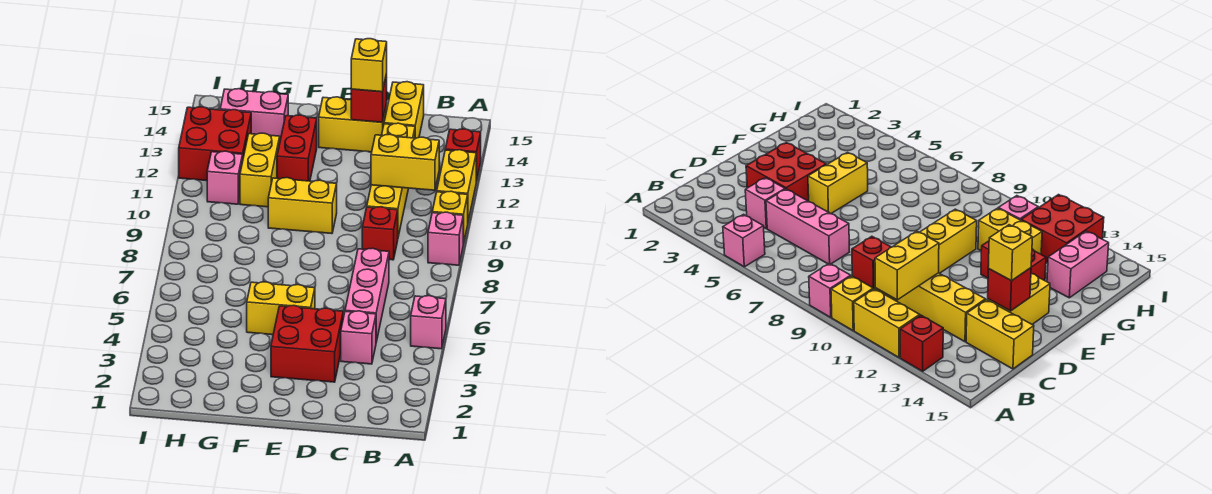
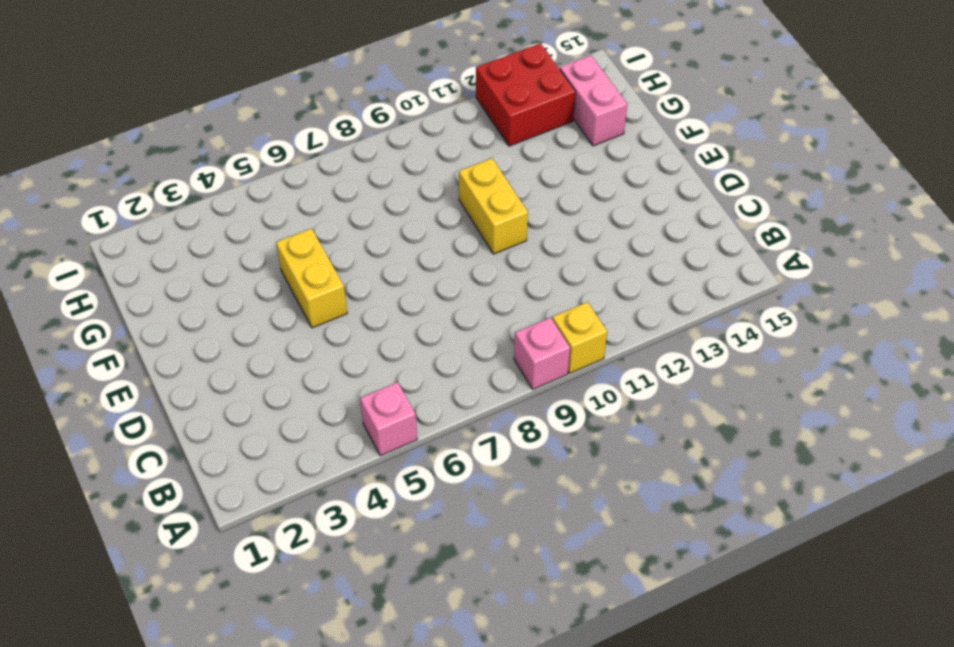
none -> yellow brick A11:A12 level 1
none -> red brick A13 level 1
none -> pink brick C4 level 1

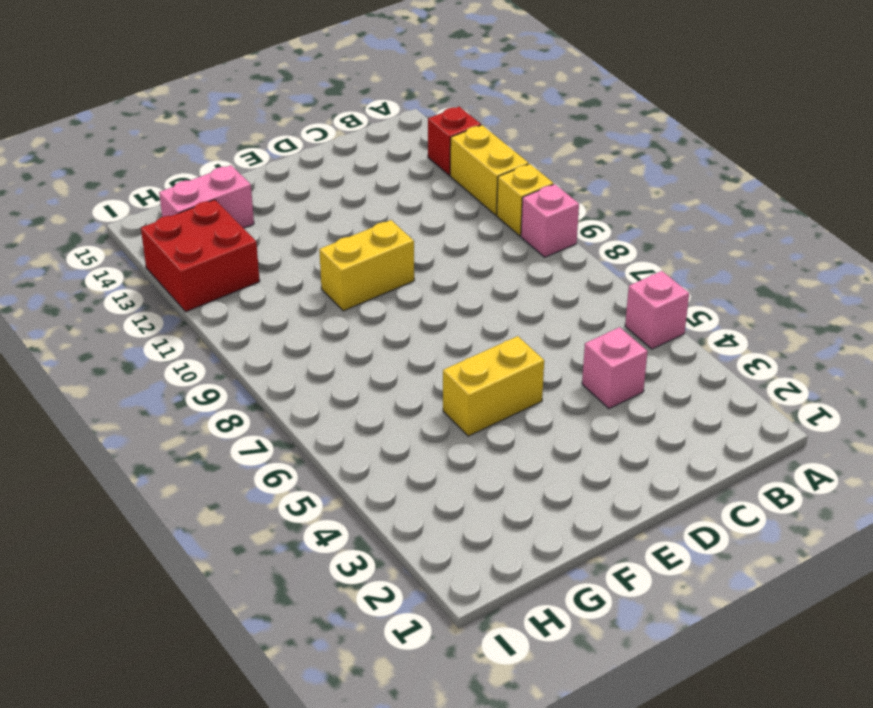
none -> pink brick C5:C7 level 1
none -> red brick C9 level 1
none -> yellow brick C10:C13 level 1

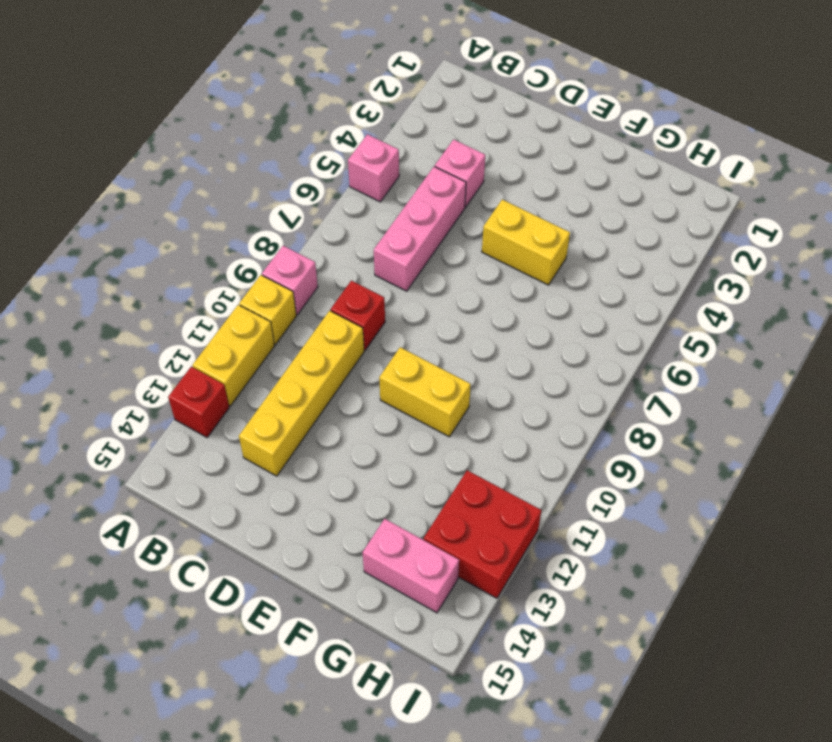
none -> yellow brick C14:C15 level 1
none -> red brick D3:E4 level 1
none -> yellow brick D14:E14 level 1

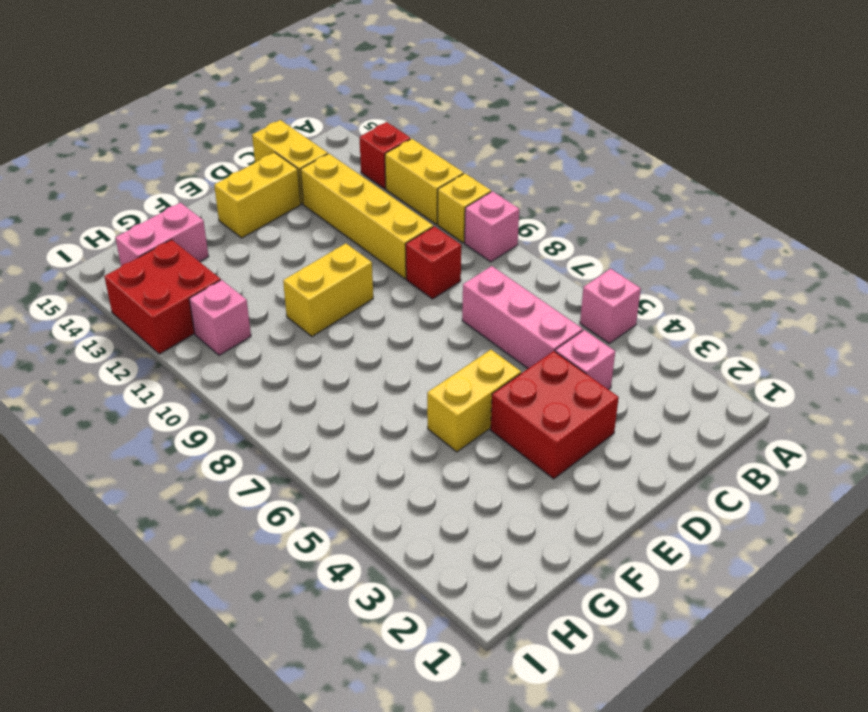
none -> red brick F12:F13 level 1
none -> yellow brick G11:G12 level 1
none -> yellow brick B11:C11 level 2

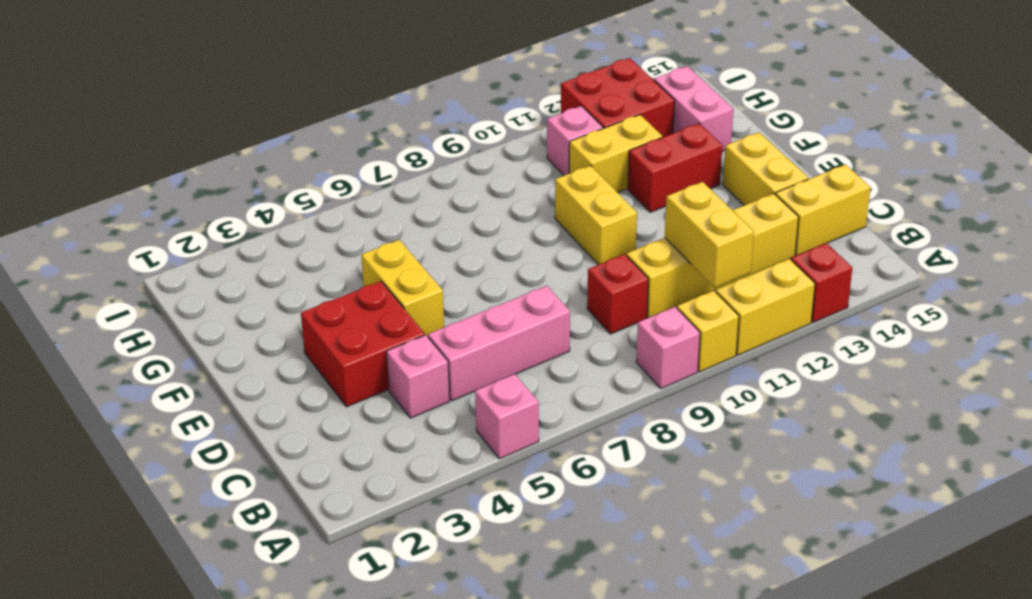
none -> red brick D14 level 2
none -> yellow brick D14 level 3

